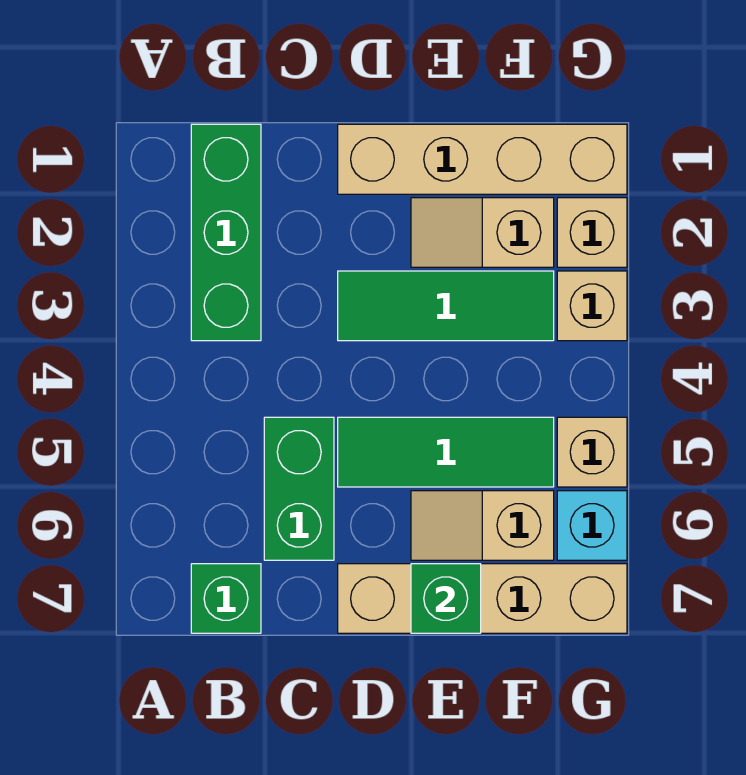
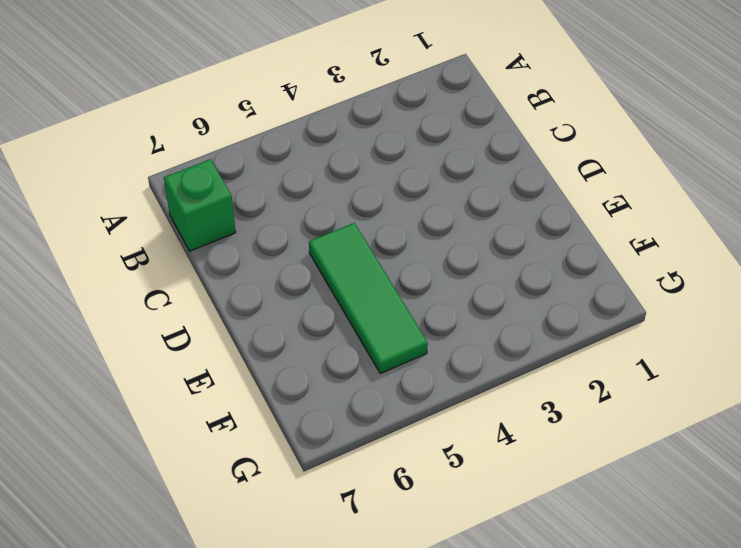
none -> green brick B1:B3 level 1
none -> green brick C5:C6 level 1
none -> tan brick D1:G1 level 1

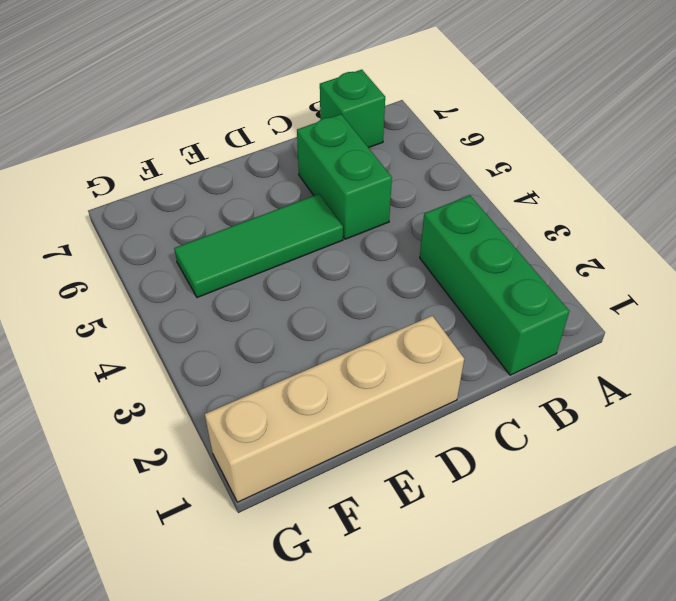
none -> green tile D3:F3 level 1
none -> tan brick D7:G7 level 1
none -> tan slope E2:F2 level 1 top F

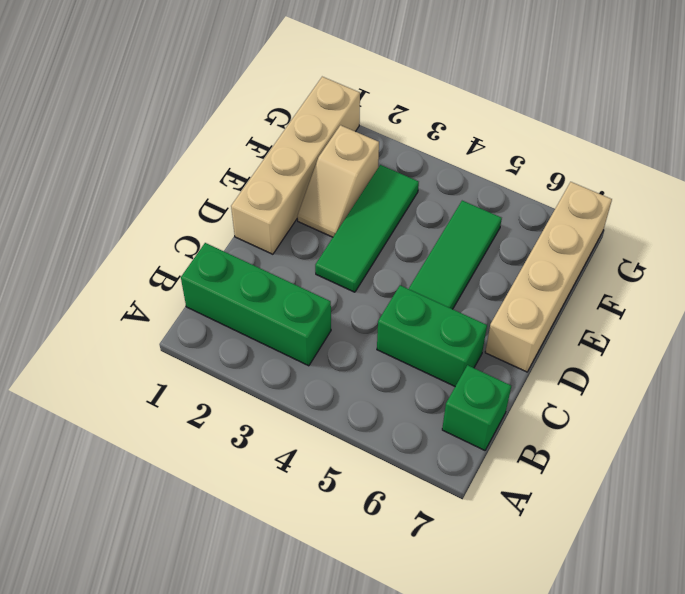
none -> tan slope E6:F6 level 1 top F
none -> tan brick G2 level 1
none -> tan brick G3 level 1

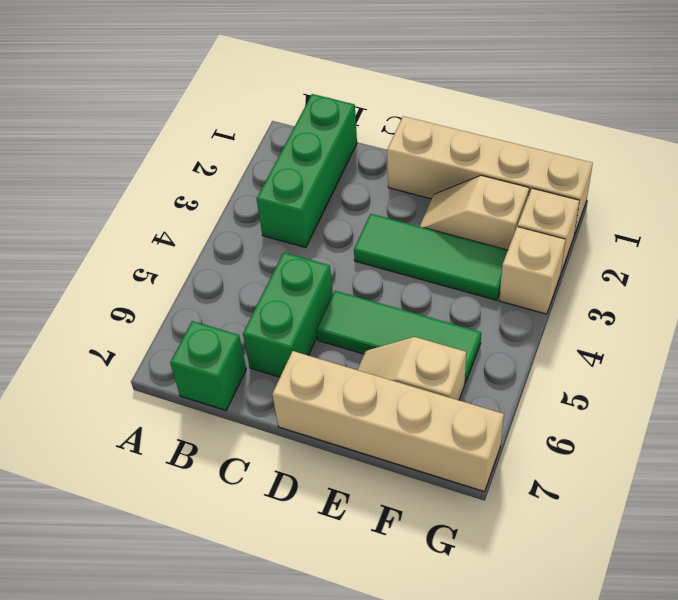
none -> tan brick G5 level 1
none -> cyan brick G6 level 1
none -> green brick E7 level 2

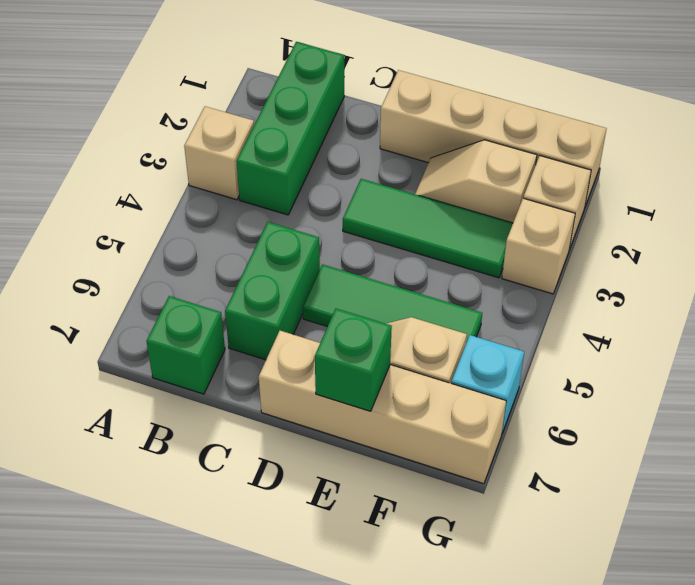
tan brick A3 level 1 -> tan brick G5 level 1

